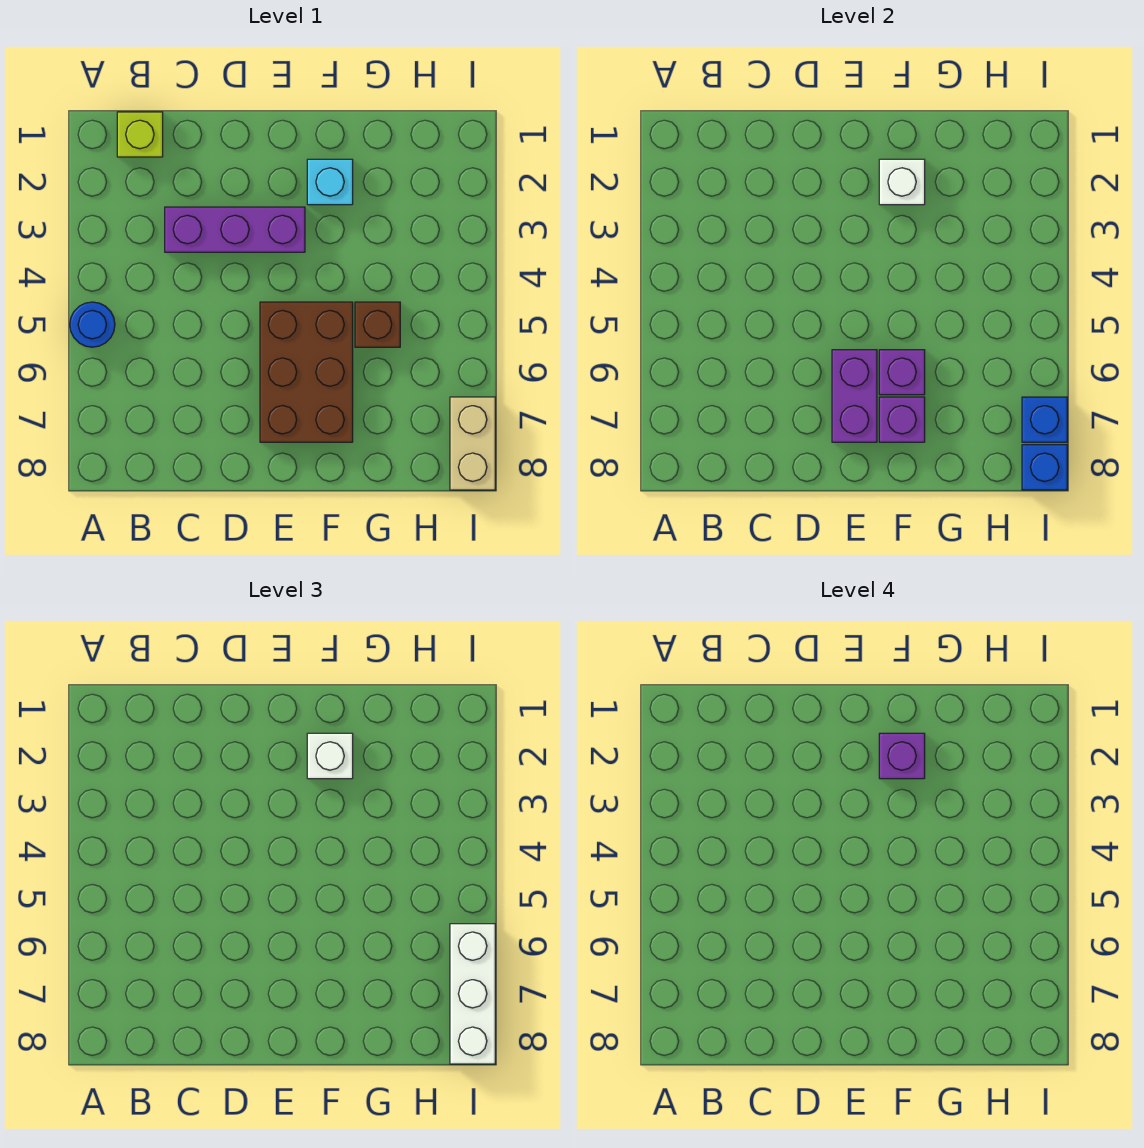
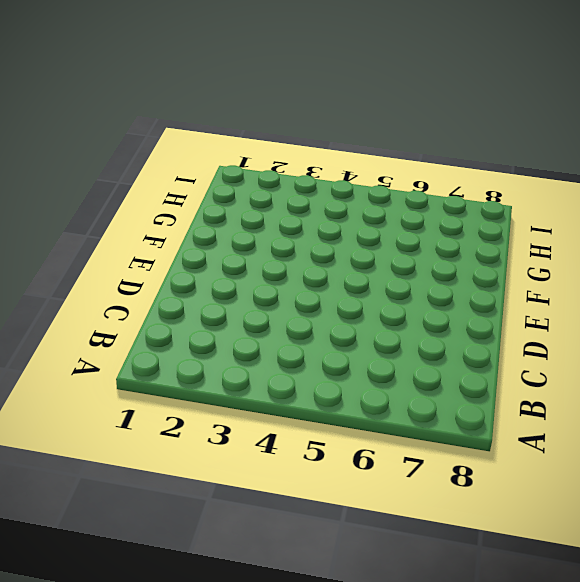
none -> blue round brick A5 level 1
none -> lime brick B1 level 1
none -> purple brick C3:E3 level 1

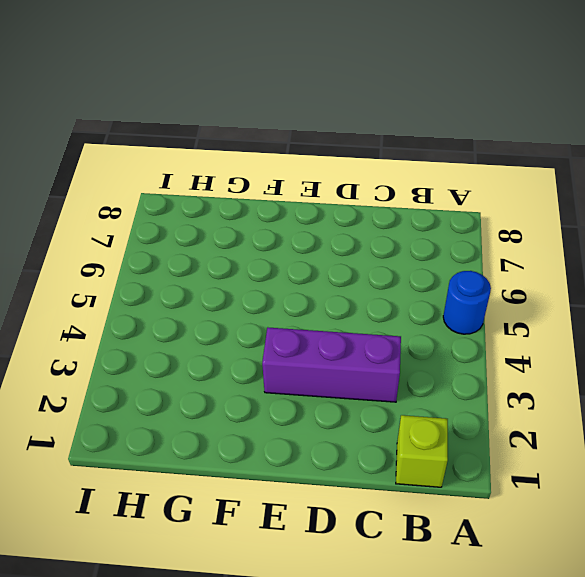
none -> brown brick E5:F7 level 1
none -> cyan brick F2 level 1
none -> brown brick G5 level 1

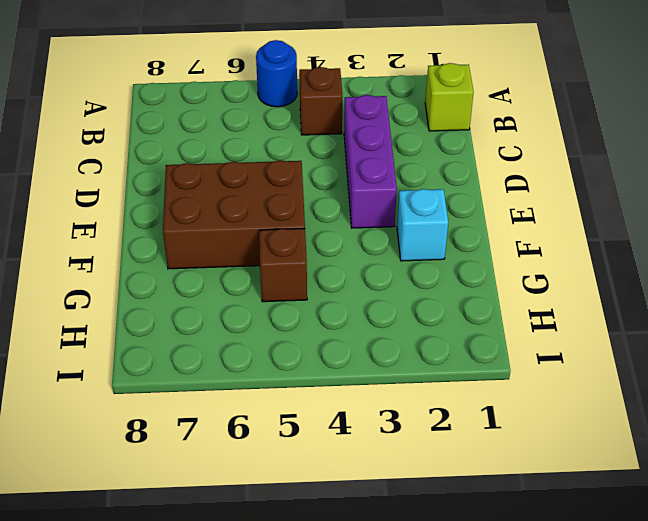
brown brick B4 level 1 -> none
none -> tan brick I7:I8 level 1
none -> purple brick E6:E7 level 2
none -> white brick F2 level 2

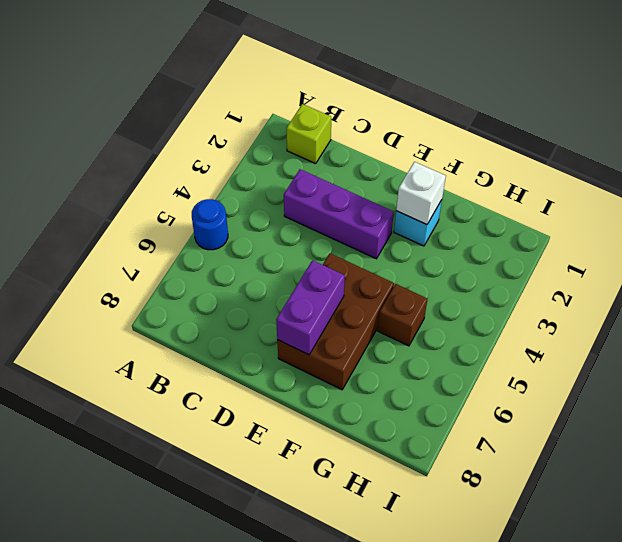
none -> tan brick I7:I8 level 1
none -> purple brick F6 level 2
none -> purple brick F7 level 2

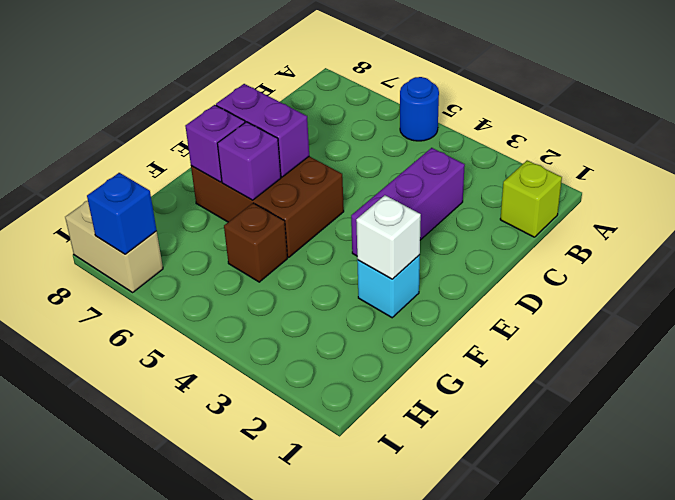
none -> blue brick I8 level 2
none -> white brick F2 level 3
none -> white brick I6:I8 level 3

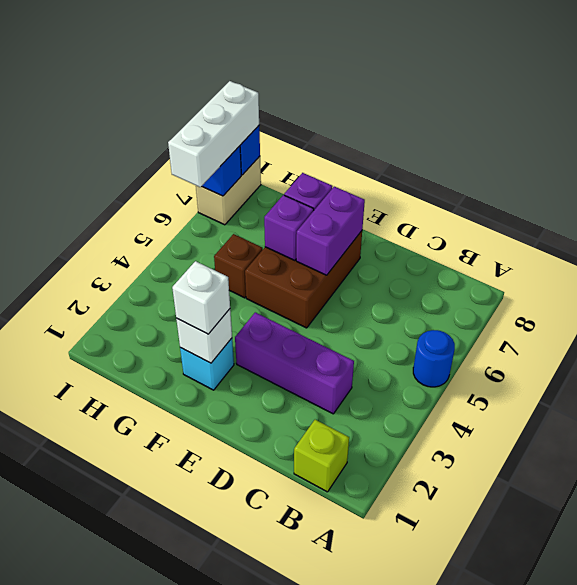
none -> purple brick F2 level 4

